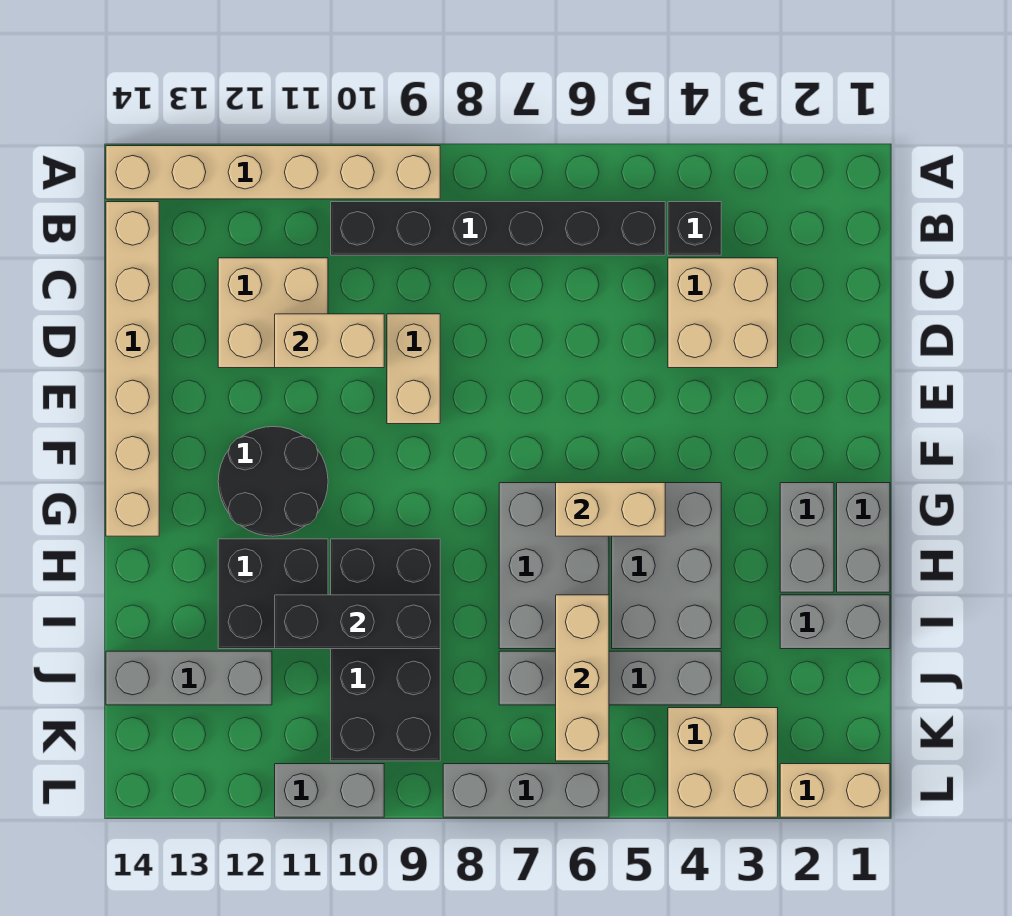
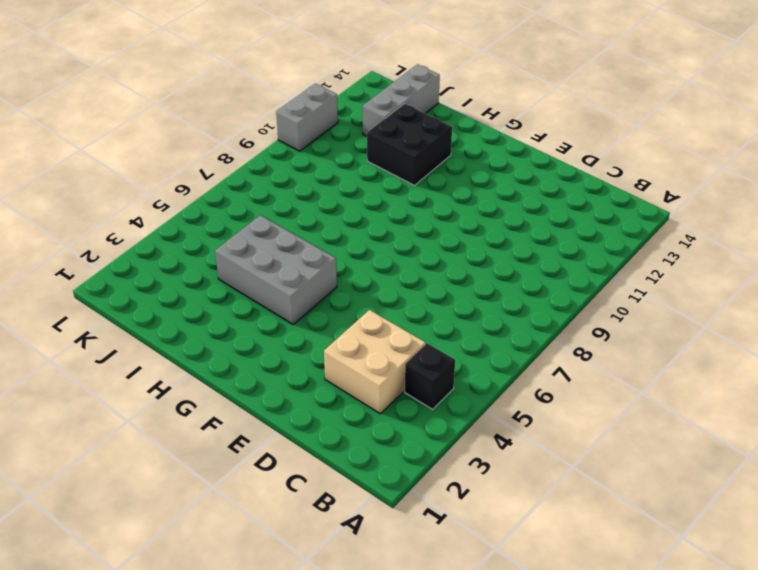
none -> tan brick A9:A14 level 1
none -> black brick B5:B10 level 1
none -> tan brick B14:G14 level 1

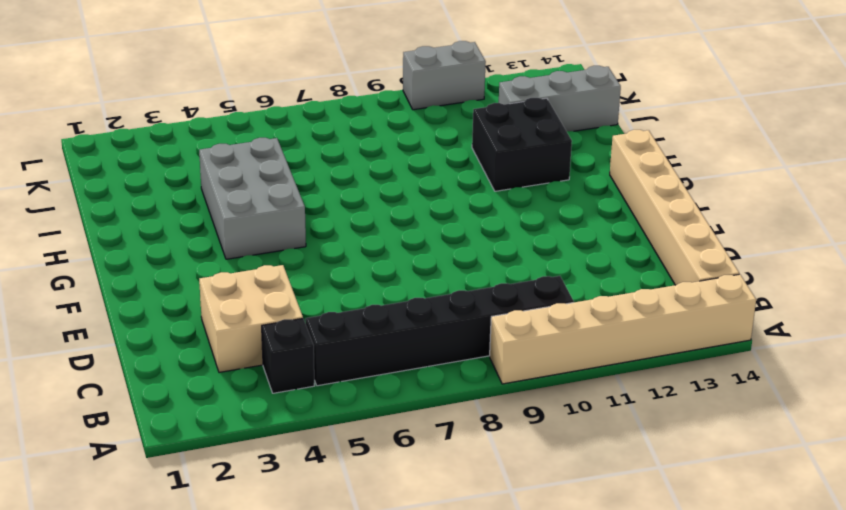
none -> tan brick C11:D12 level 1
none -> tan brick D9:E9 level 1
none -> black round brick F11:G12 level 1

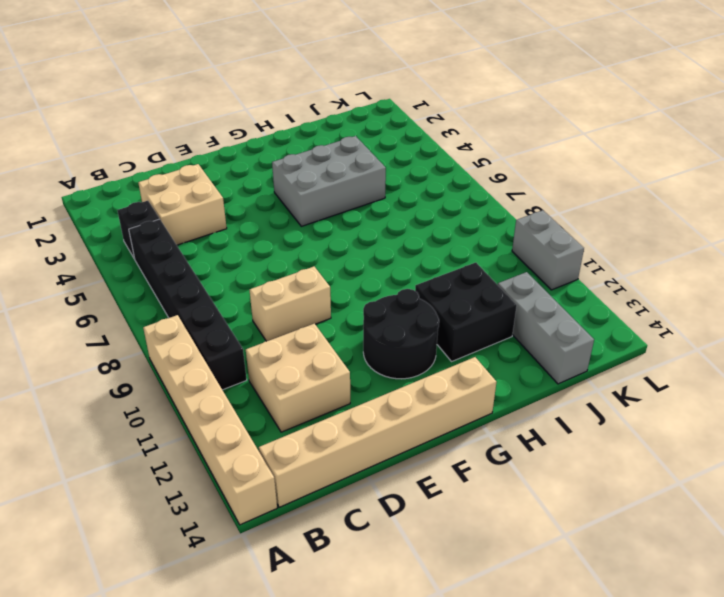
none -> grey brick G1:H1 level 1
none -> grey brick G2:H2 level 1
none -> grey brick G6:I7 level 1

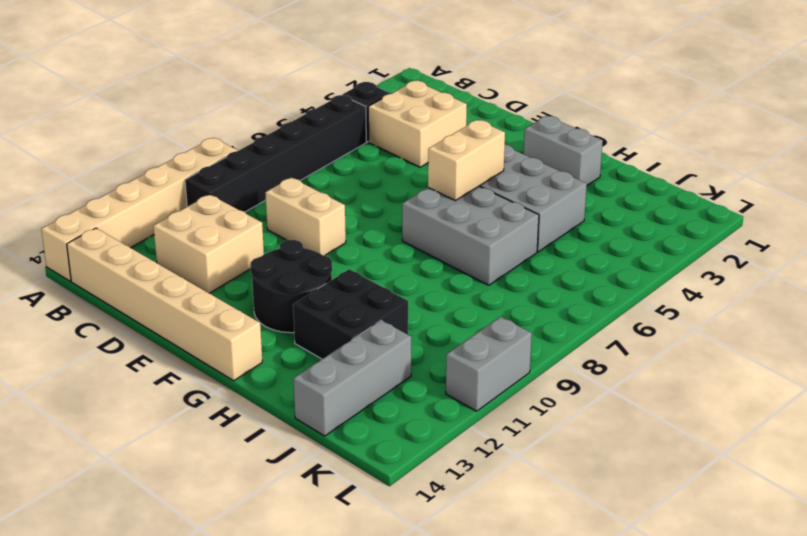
none -> grey brick G1:H1 level 1
none -> black brick H9:K10 level 1
none -> grey brick I1:I2 level 1

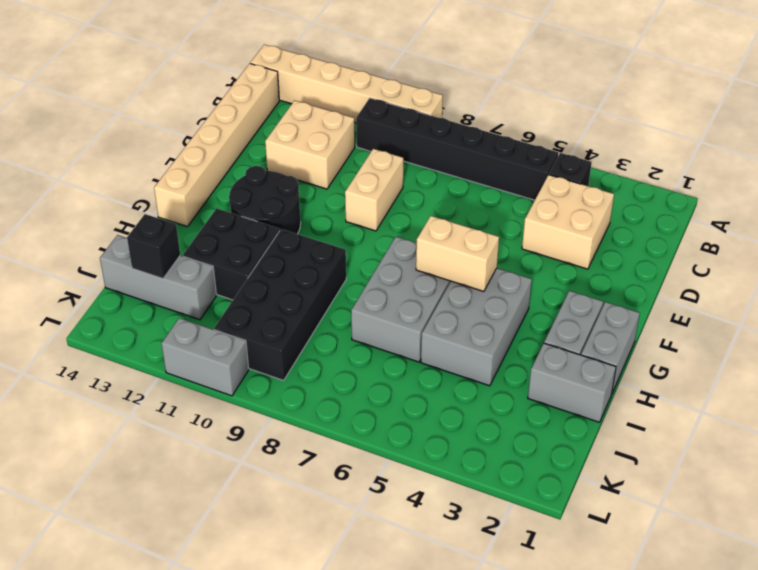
black brick J13 level 2 -> none
none -> grey brick J4:J7 level 1
none -> tan brick K3:L4 level 1
none -> tan brick L1:L2 level 1

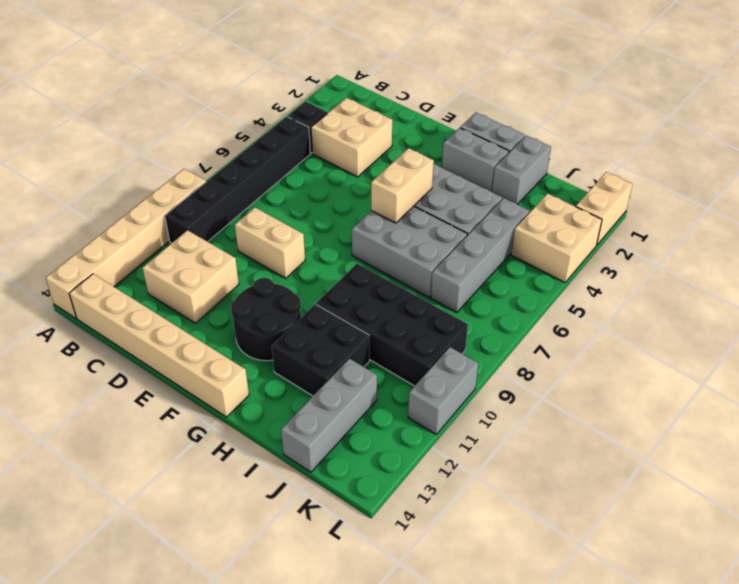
none -> grey brick L6:L8 level 1
none -> tan brick D10:D11 level 2
none -> tan brick I6:K6 level 2

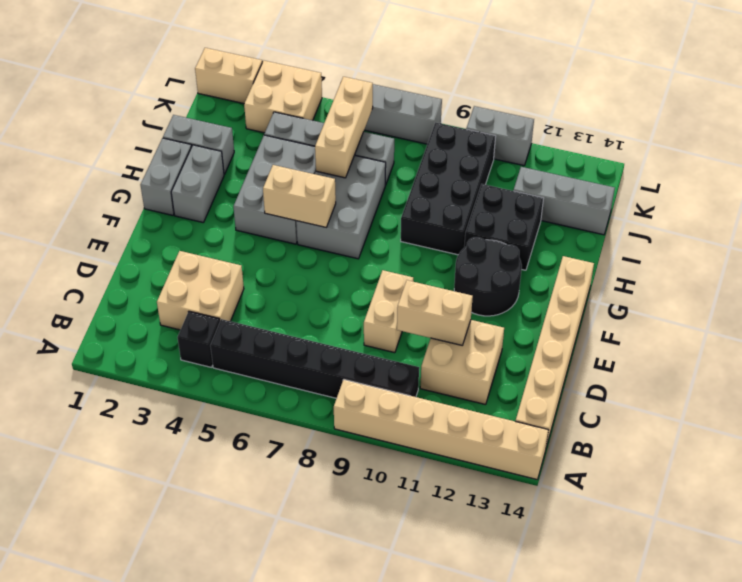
none -> black brick I9:I11 level 2

